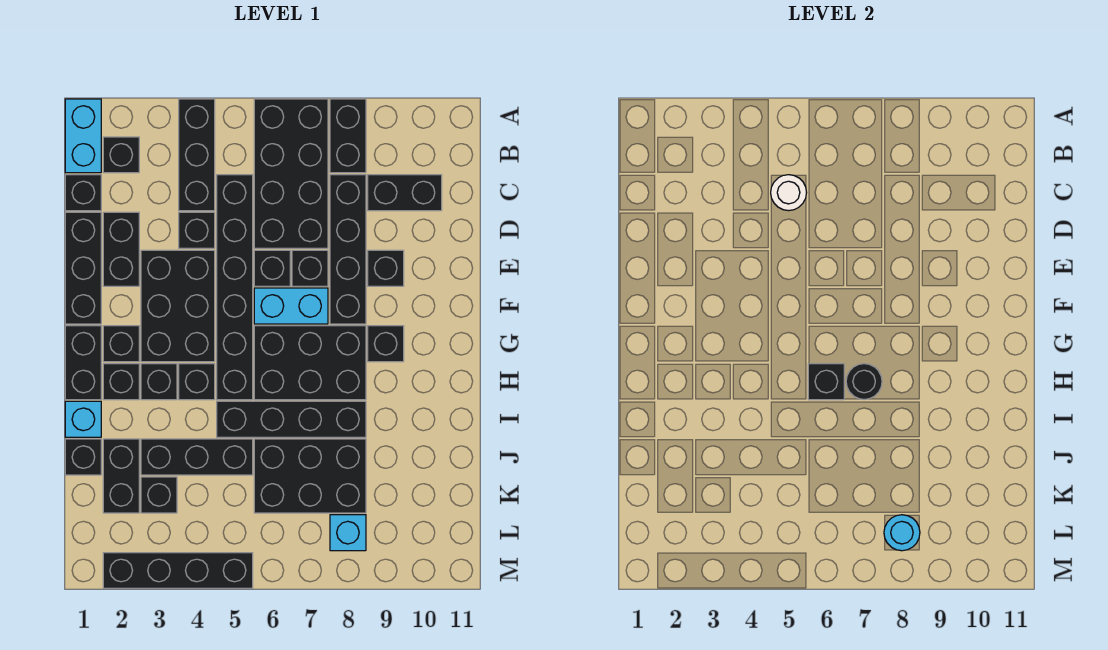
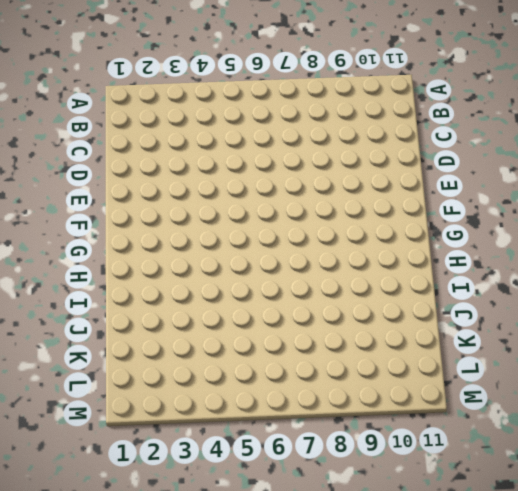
none -> cyan brick A1:B1 level 1
none -> black brick A4:C4 level 1
none -> black brick A6:D7 level 1
none -> black brick A8:B8 level 1

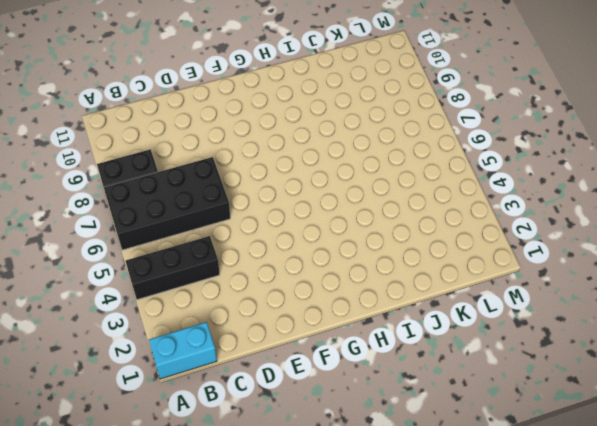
none -> black brick B2 level 1
none -> black brick C1 level 1
none -> black brick C5:H5 level 1
none -> black brick C8:F8 level 1

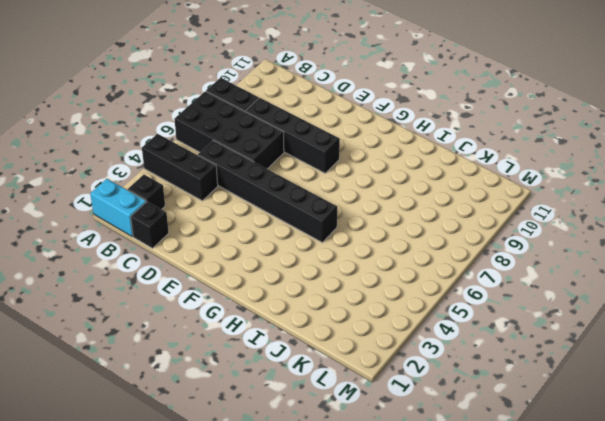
none -> black brick C9:C10 level 1
none -> black brick D1:F1 level 1
none -> black brick D2:E2 level 1
none -> black brick D4 level 1

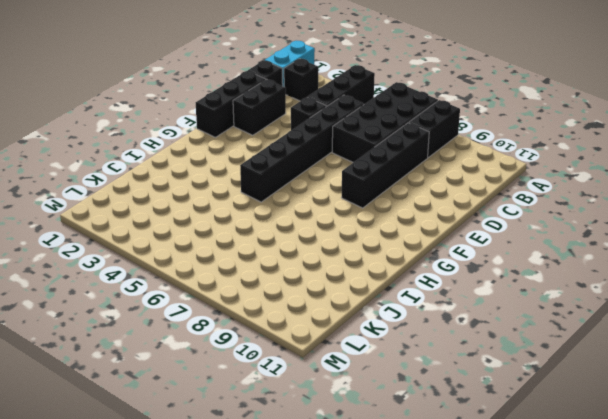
none -> black brick C9:C10 level 1
none -> black brick E3:G4 level 1
none -> black brick E6 level 1
none -> black brick E7 level 1

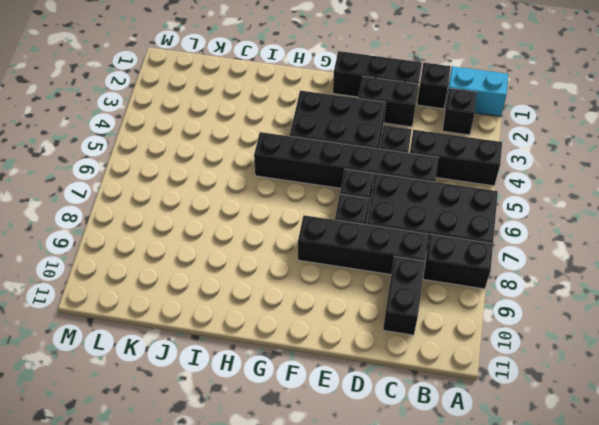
none -> black brick E9 level 1
none -> cyan brick F6:F7 level 1
none -> black brick G1:H1 level 1
none -> black brick G2 level 1

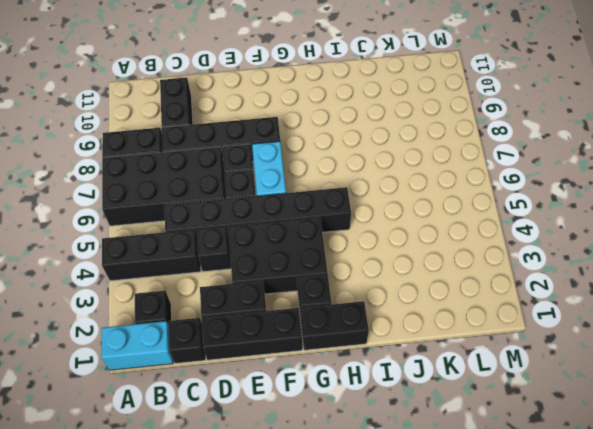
none -> black brick E9 level 1
none -> black brick G6:H8 level 1
none -> black brick G9 level 1
none -> black brick H2 level 1

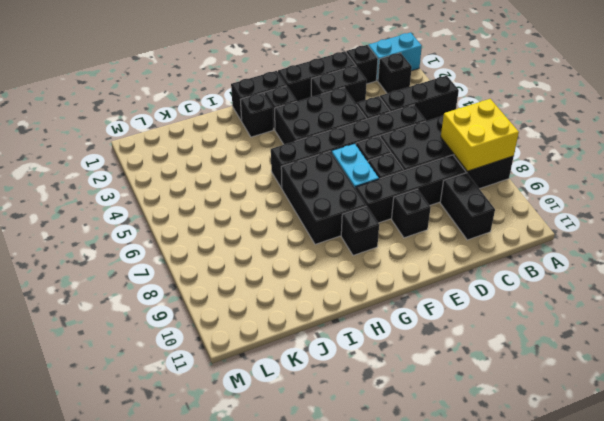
yellow brick A7:B8 level 2 -> none
none -> black brick H3 level 1
none -> black brick H4 level 1
none -> cyan brick I1 level 1
none -> black brick I5:I8 level 1

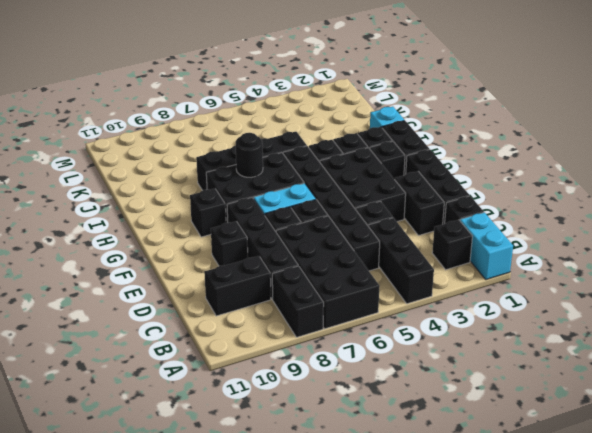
none -> black brick J1 level 1
none -> black brick J2:K2 level 1
none -> black brick J3:J5 level 1
none -> black brick J6:K8 level 1

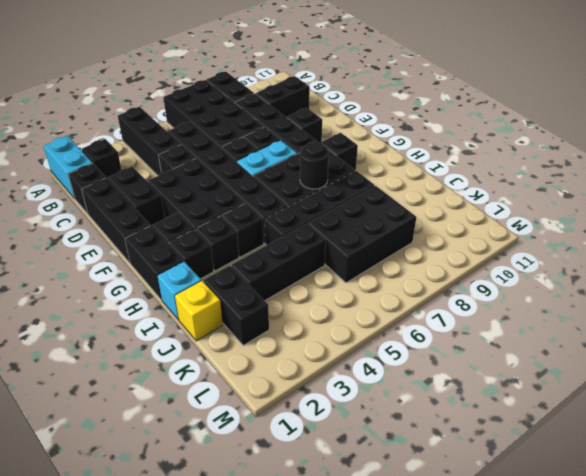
yellow brick J1 level 1 -> black brick J1 level 1
none -> black brick K3 level 1
none -> cyan brick L8 level 1
none -> black brick M2:M5 level 1
none -> white round brick C5 level 2

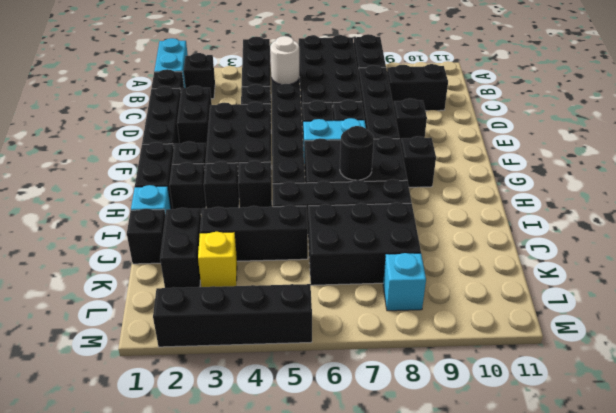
yellow brick K3 level 1 -> black brick K3 level 1
none -> black brick H6 level 2
none -> cyan round brick L8 level 2

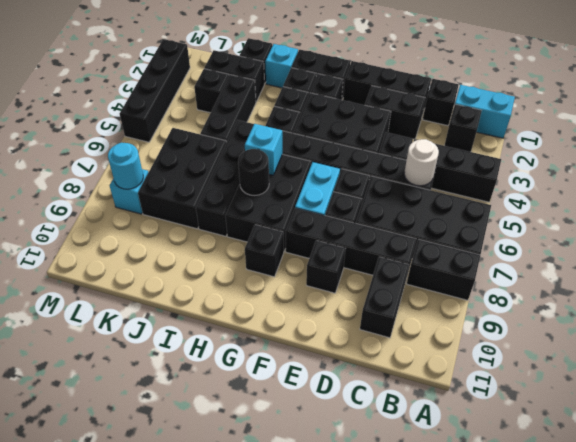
cyan brick H6 level 2 -> black brick H6 level 2

